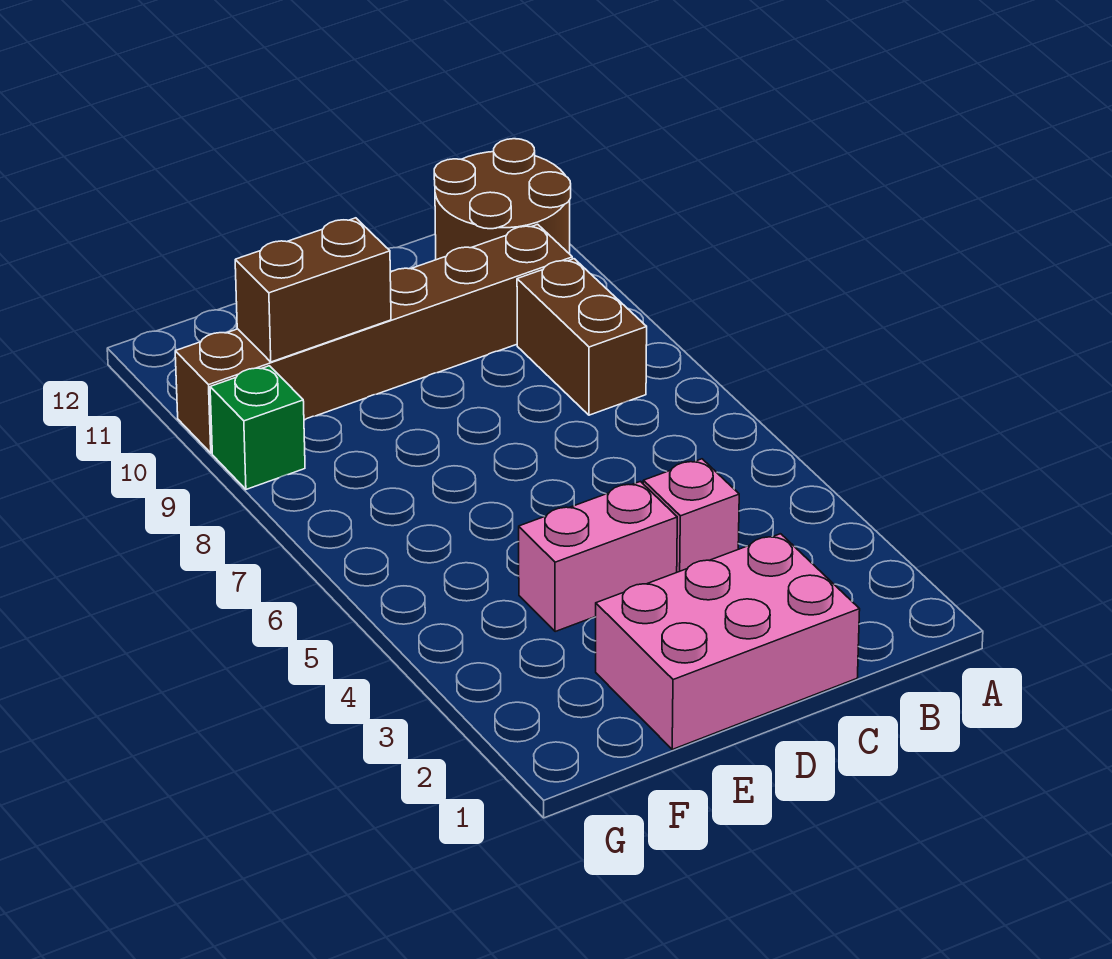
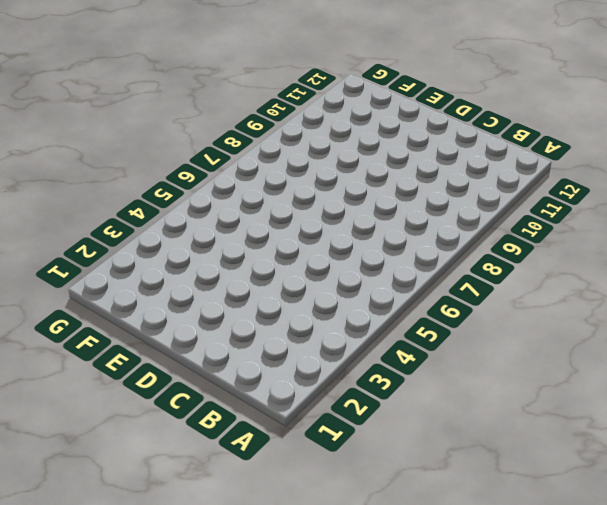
none -> brown round brick A11:B12 level 1
none -> brown brick B8:B9 level 1

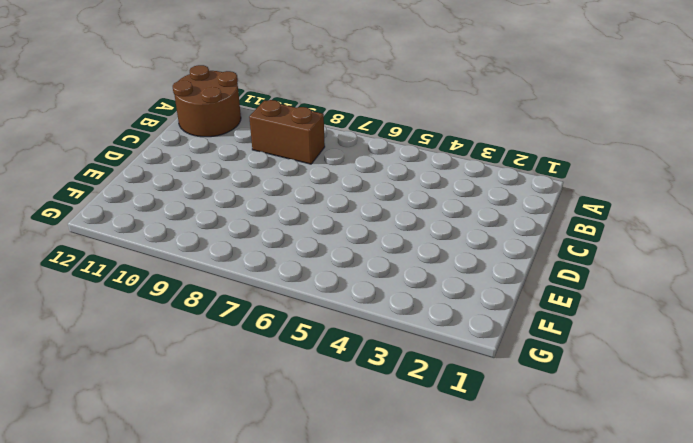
none -> brown brick B10:G10 level 1
none -> pink brick C1:E2 level 1

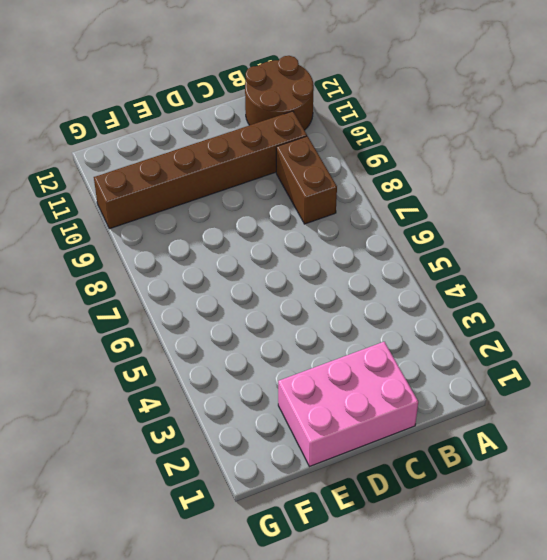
none -> pink brick C4 level 1
none -> pink brick D4:E4 level 1

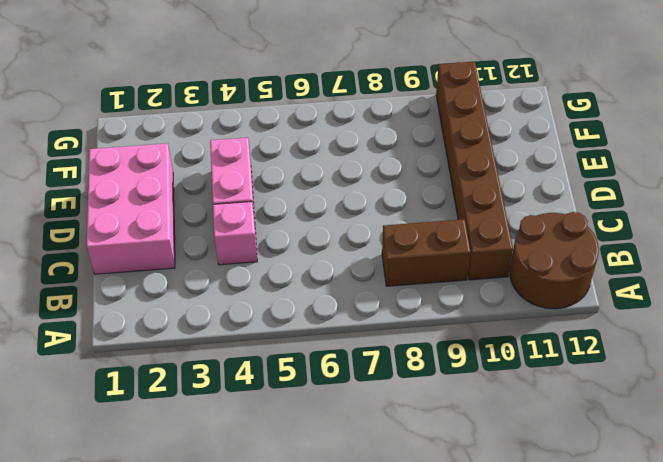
none -> green brick G9 level 1
none -> brown brick E10:F10 level 2

